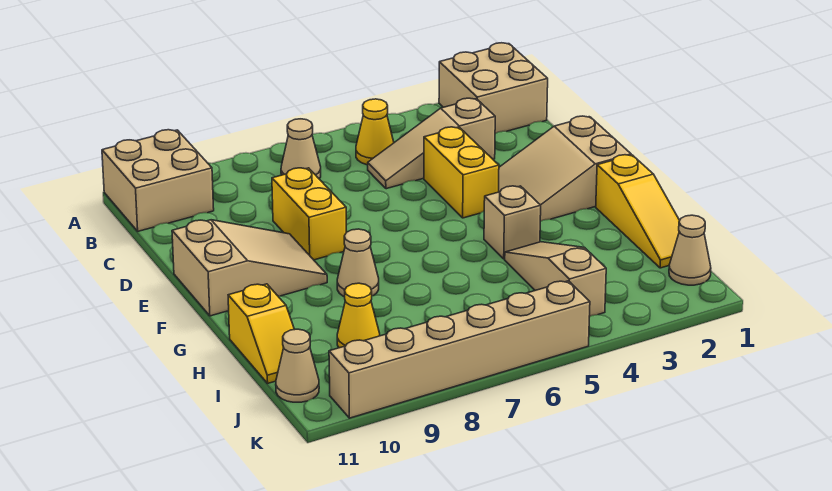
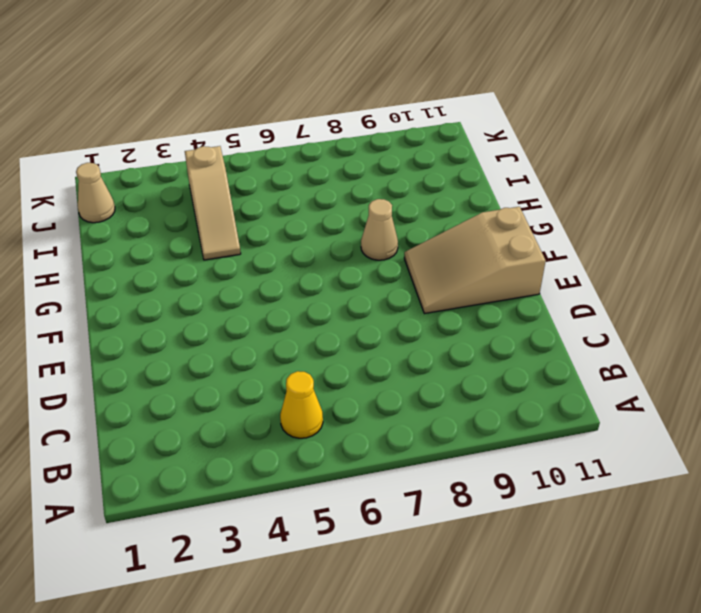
none -> tan brick A1:B2 level 1
none -> tan brick A10:B11 level 1
none -> tan cone B7 level 1

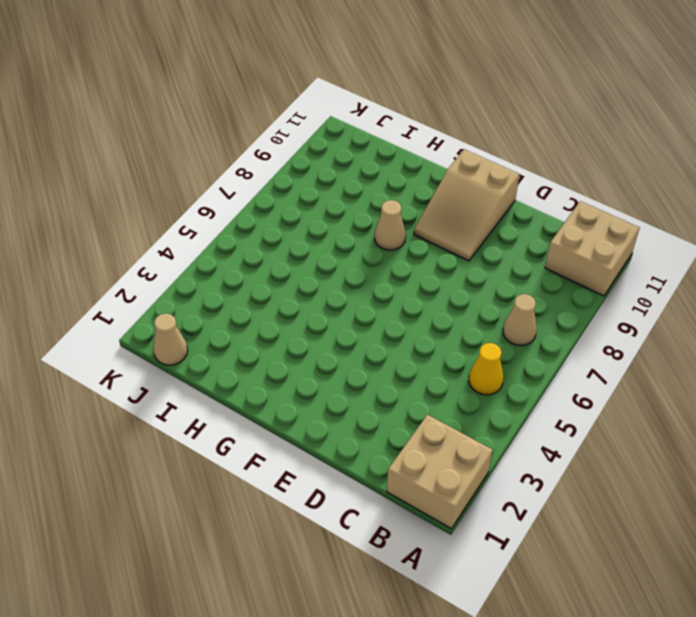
none -> tan slope C3:C5 level 1 top 3
none -> yellow brick D4:E4 level 1
none -> yellow brick D8:E8 level 1

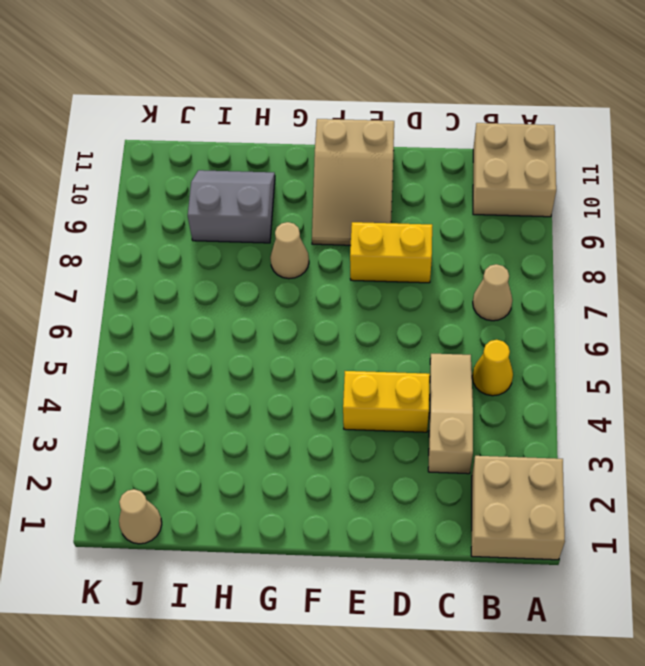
grey slope H9:I10 level 1 top 9 -> yellow cone I9 level 1
none -> tan slope E1:F3 level 1 top 1
none -> yellow slope G1:I1 level 1 top G
none -> tan brick G4 level 1

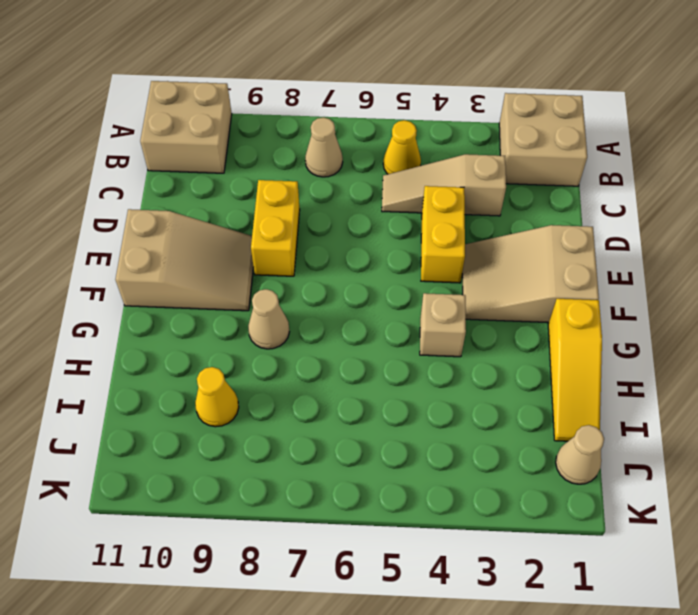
none -> tan slope H4:J4 level 1 top J
none -> yellow slope H11:I11 level 1 top H
none -> tan cone J11 level 1

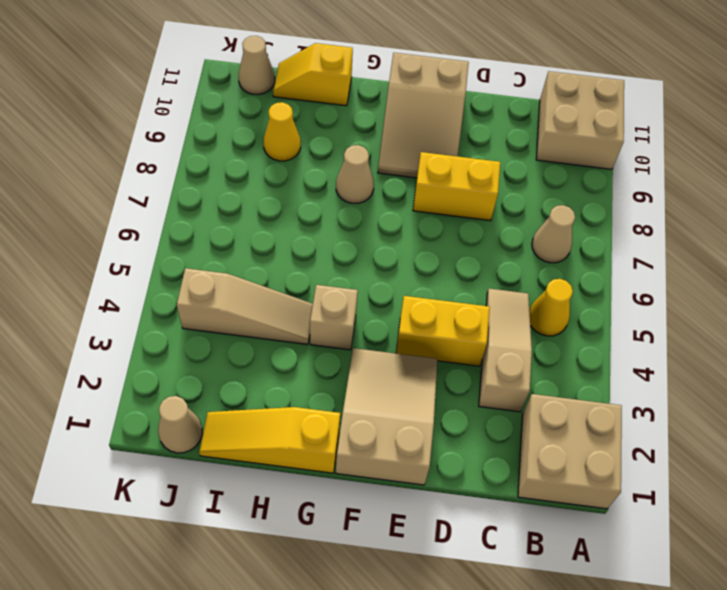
none -> tan brick K5:K10 level 1

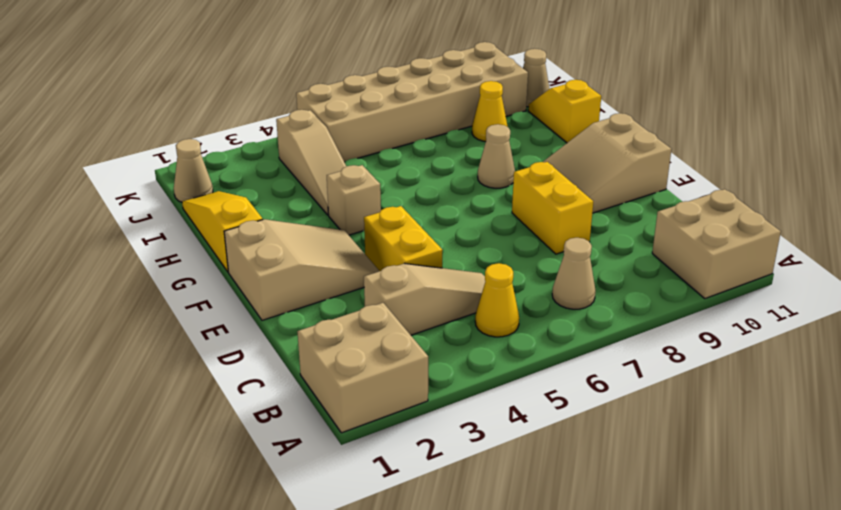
tan brick J5:K10 level 1 -> tan brick K5:K10 level 1

